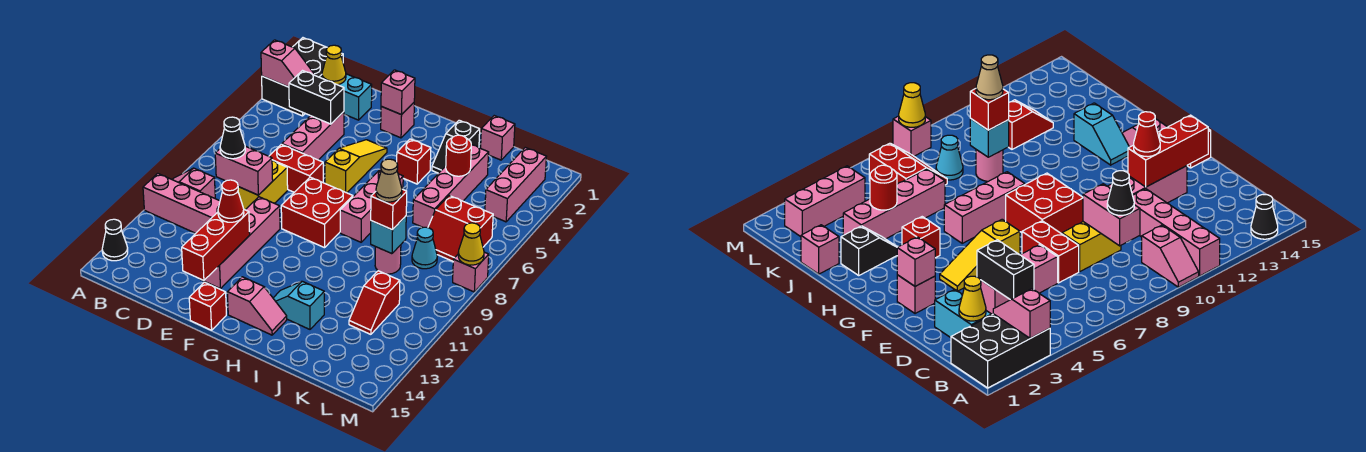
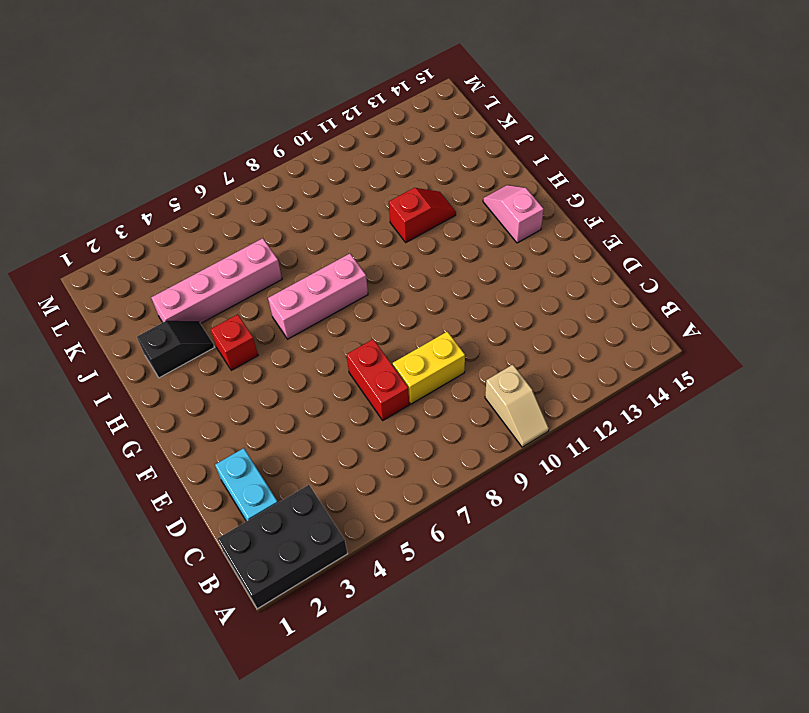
tan slope A10:B10 level 1 top B -> pink slope A10:B10 level 1 top B
red slope I11:I12 level 1 top 11 -> red slope K11:K12 level 1 top 11
none -> pink brick A11:D11 level 1
none -> black cone A14 level 1
none -> pink brick D4:D6 level 1
none -> pink brick E10:E13 level 1

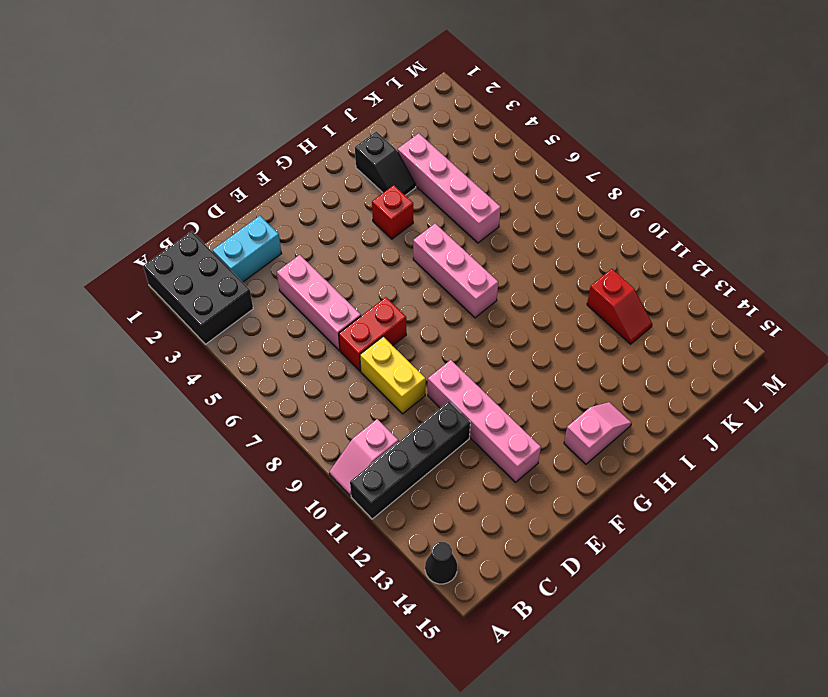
black brick A11:D11 level 1 -> pink brick A11:D11 level 1
none -> pink brick F2 level 1
none -> yellow slope F4:F6 level 1 top 6
none -> red brick F8:G9 level 1
none -> red brick F15 level 1

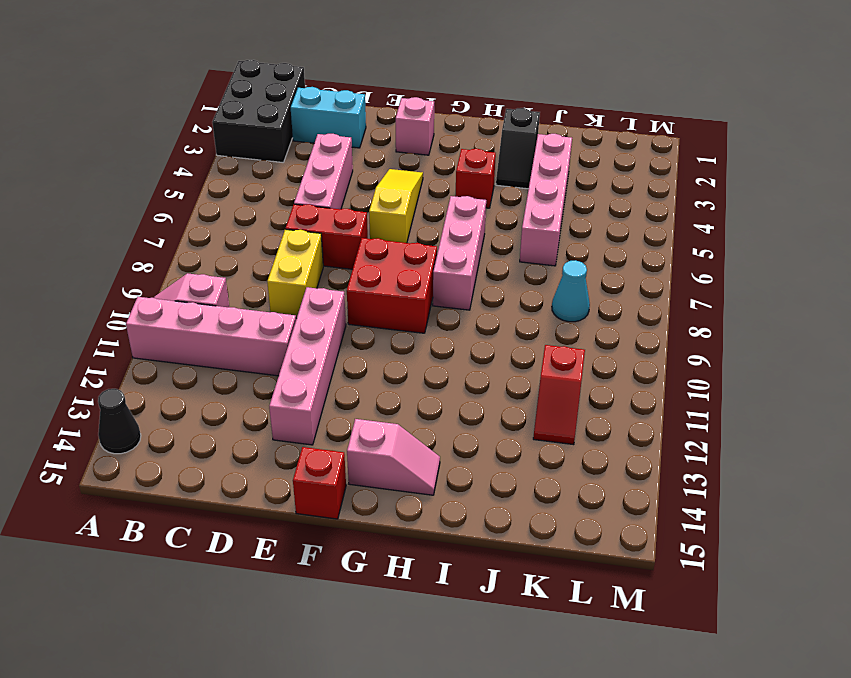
none -> cyan slope H13:I13 level 1 top I
none -> pink brick J1 level 1
none -> pink round brick J9 level 1
none -> red slope K6:L7 level 1 top 6

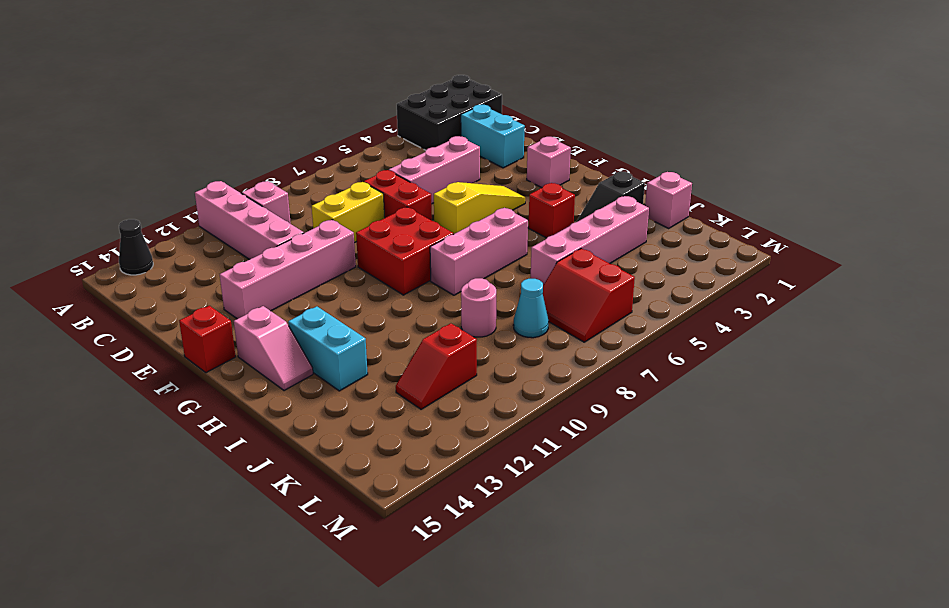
cyan brick H13:I13 level 1 -> cyan slope H13:I13 level 1 top I
none -> pink brick L2:L4 level 1
none -> pink brick M8 level 1
none -> pink slope A3:B3 level 2 top A
none -> yellow cone C2 level 2

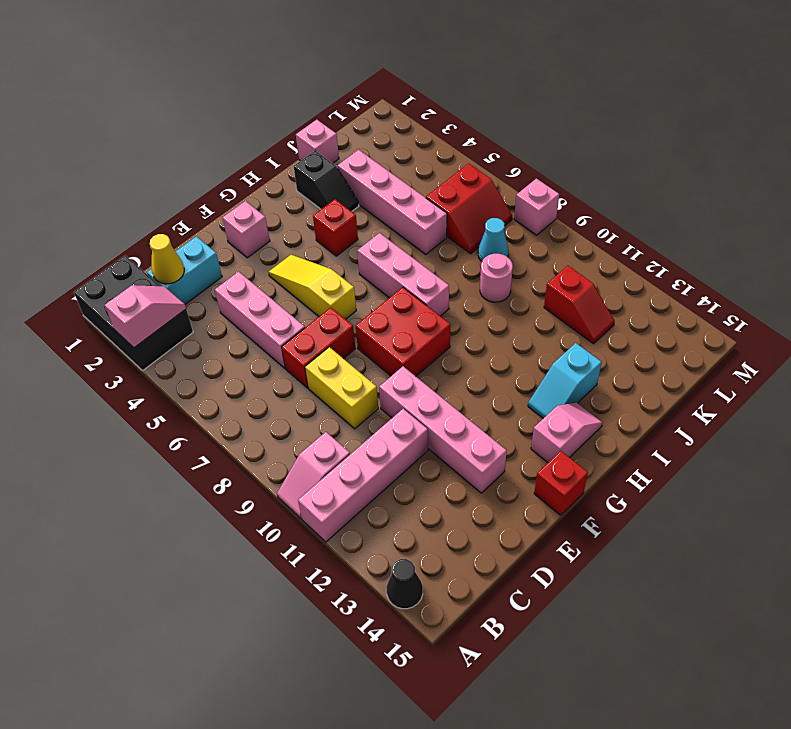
none -> pink brick L2:L4 level 1
none -> black brick C4:D4 level 2
none -> pink brick C9:D9 level 2
none -> red brick E12:E14 level 2

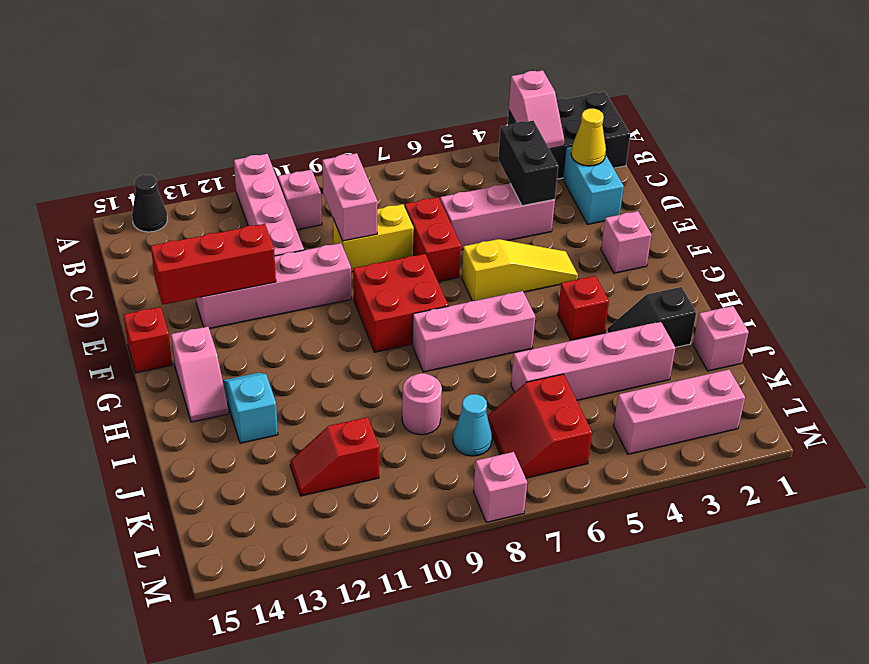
none -> pink brick F2 level 2
none -> red round brick J4 level 2
none -> cyan brick J9 level 2
none -> yellow cone M8 level 2

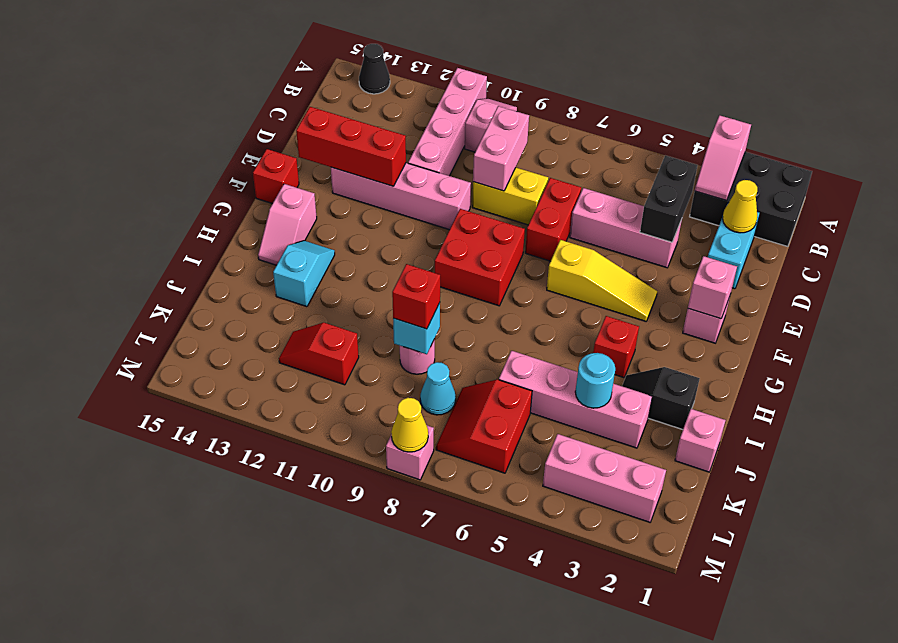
cyan round brick J4 level 2 -> red round brick J4 level 2
none -> pink brick H6:H8 level 1
none -> black cone C9 level 3
none -> red cone E12 level 3
none -> tan cone J9 level 4

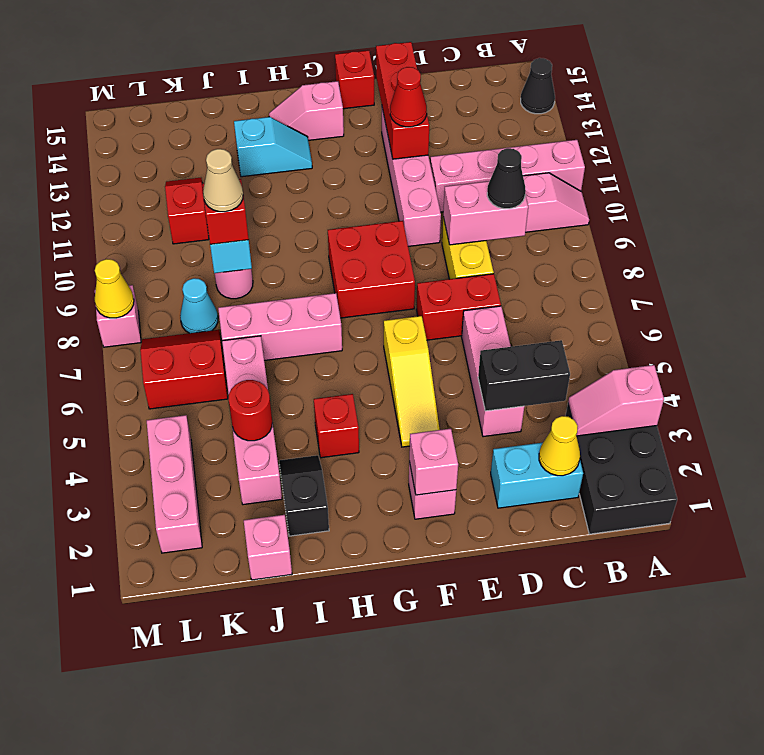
pink brick H7:J7 level 1 -> pink brick H6:H8 level 1

